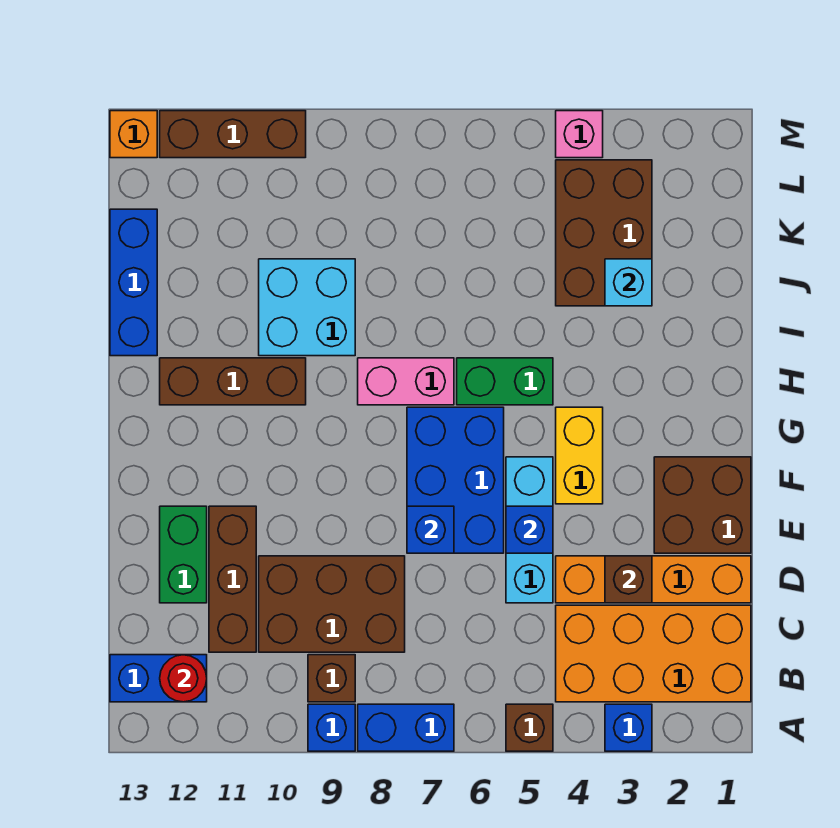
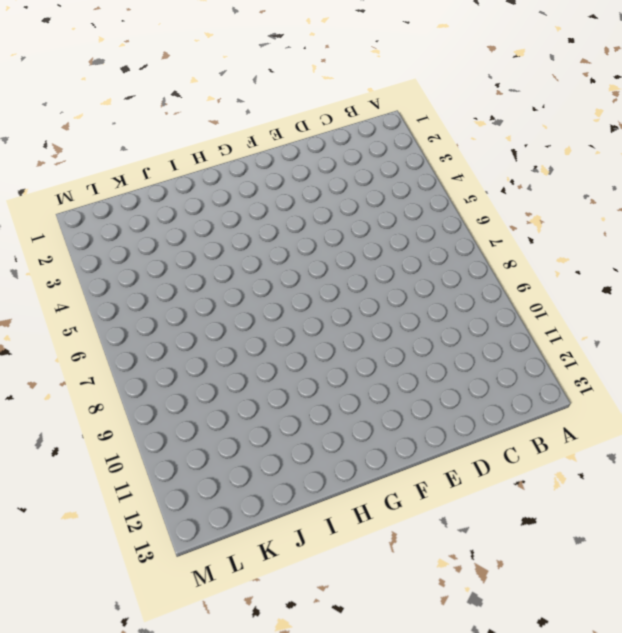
none -> blue brick A3 level 1
none -> brown brick A5 level 1
none -> blue brick A7:A8 level 1

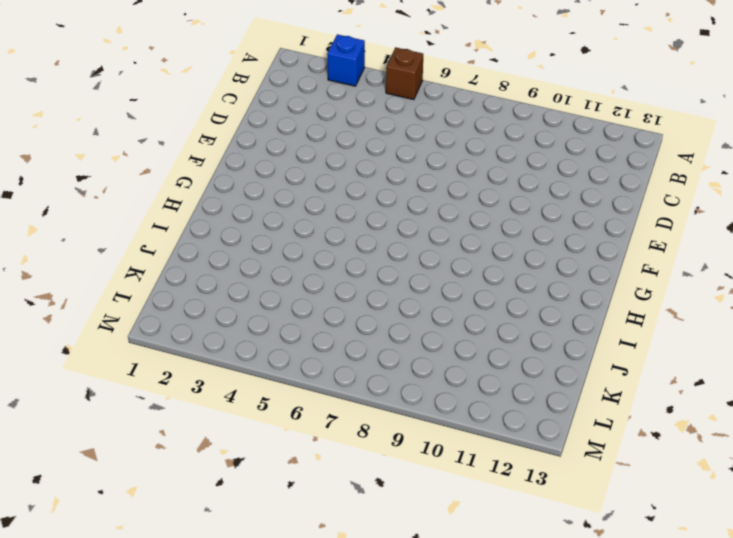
none -> blue brick A7:A8 level 1
none -> blue brick A9 level 1
none -> orange brick B1:C4 level 1

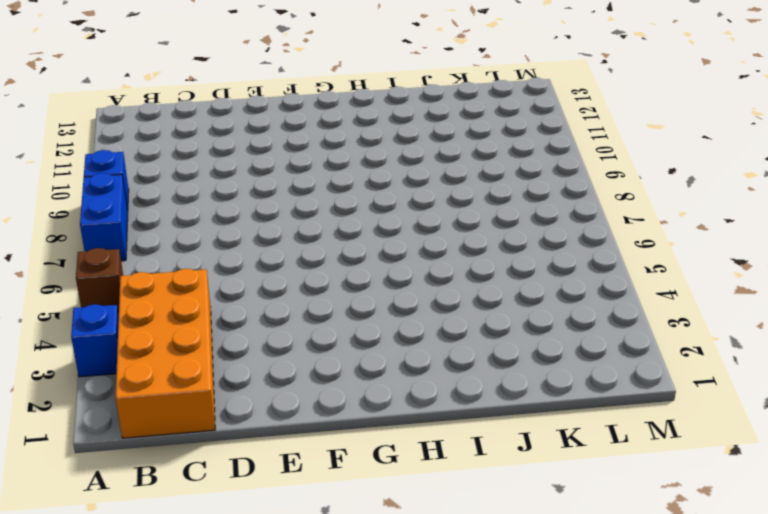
none -> brown brick B9 level 1
none -> blue brick B12:B13 level 1
none -> brown brick C8:D10 level 1

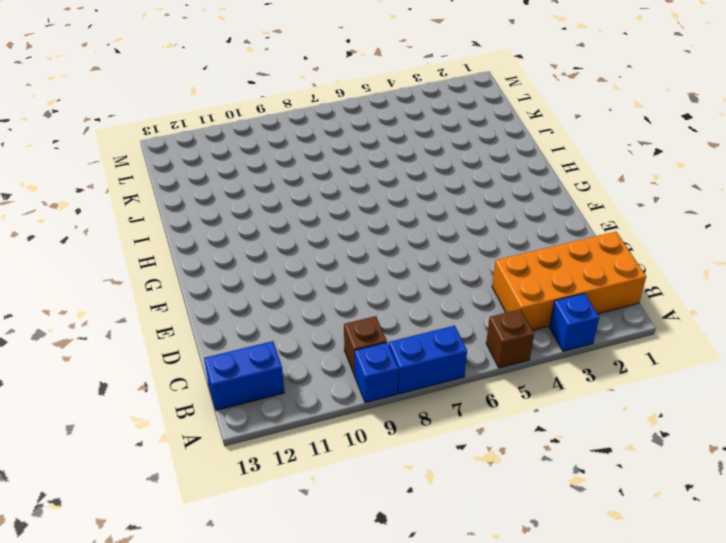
none -> brown brick C8:D10 level 1
none -> brown brick C11:E11 level 1
none -> orange brick D1:D4 level 1

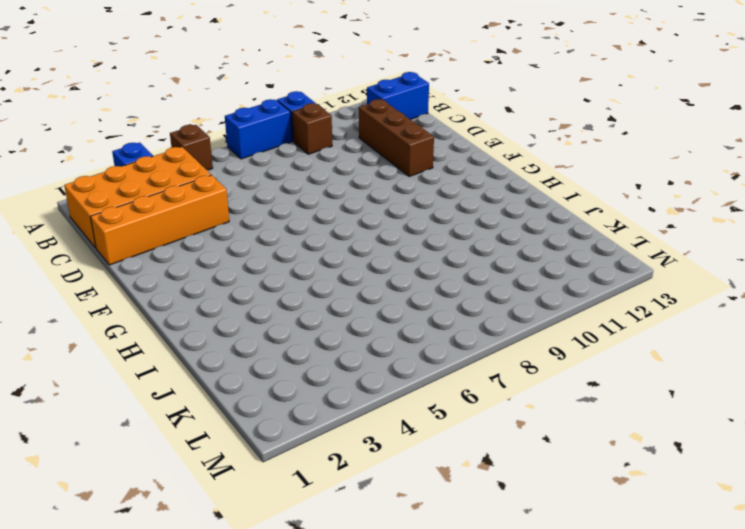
none -> brown brick C8:D10 level 1
none -> cyan brick D5:F5 level 1
none -> green brick D12:E12 level 1

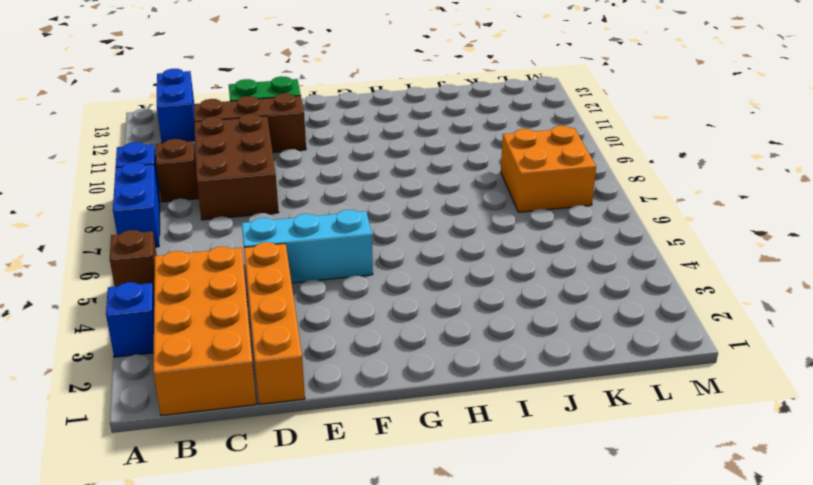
orange brick K7:L8 level 1 -> none
none -> brown brick E1:F2 level 1
none -> blue brick E6:G7 level 1
none -> yellow brick F4:G4 level 1

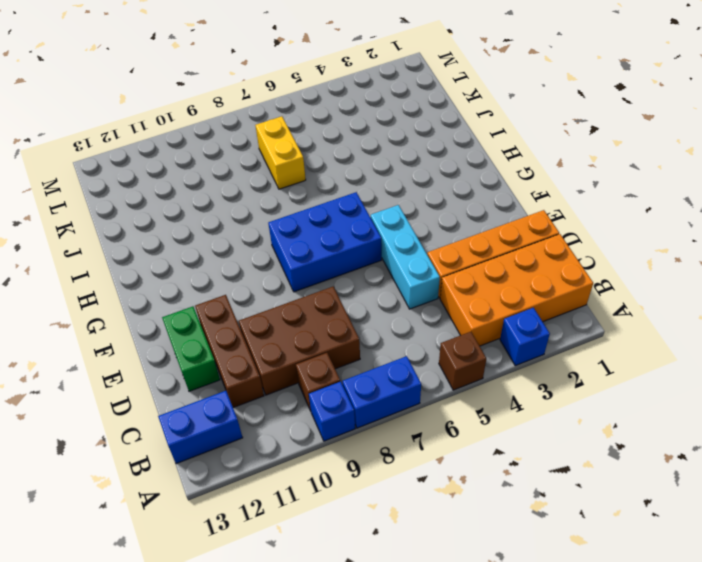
blue brick F6:G8 level 1 -> blue brick E6:G7 level 1
yellow brick J7:K7 level 1 -> yellow brick F4:G4 level 1
none -> brown brick E1:F2 level 1
none -> green brick H5:H6 level 1
none -> pink brick H7:H8 level 1

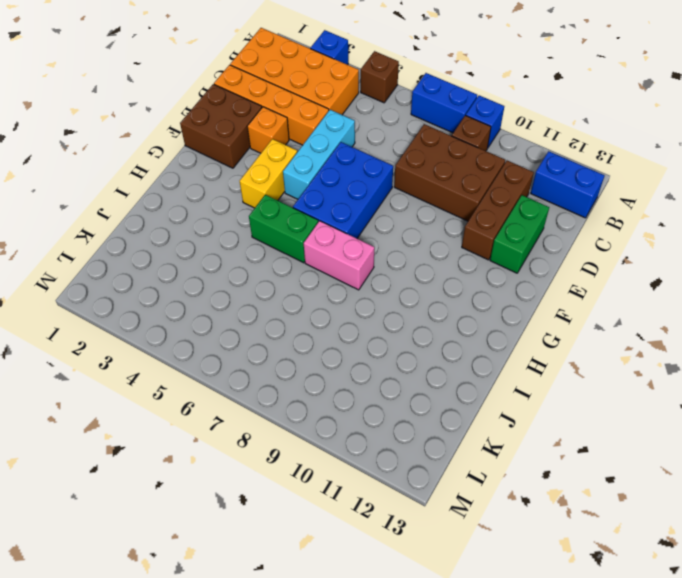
orange brick E3 level 1 -> orange brick M13 level 1
none -> brown brick H10:H12 level 1
none -> cyan brick I9:J10 level 1
none -> blue brick I13:K13 level 1

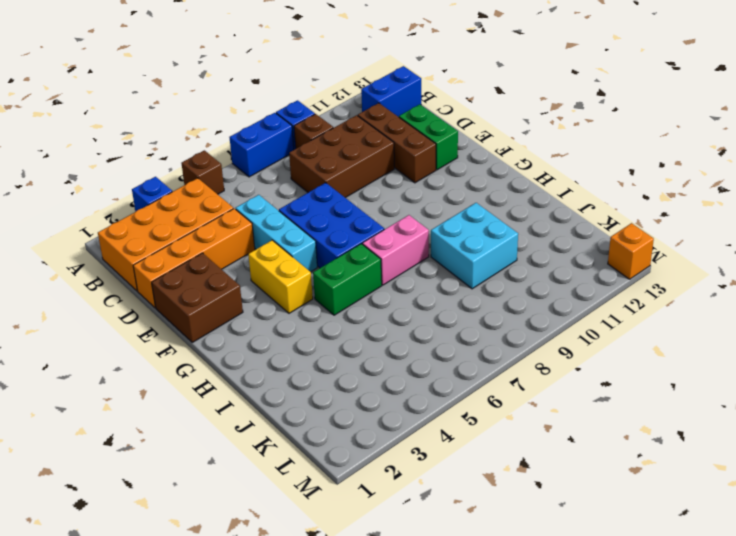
none -> brown brick H10:H12 level 1
none -> blue brick I13:K13 level 1
none -> brown brick J3:L4 level 1

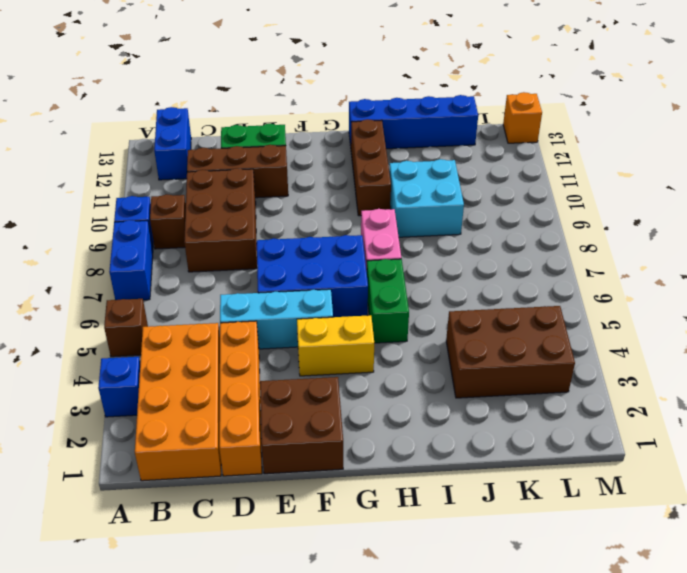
blue brick H13:K13 level 1 -> blue brick I13:K13 level 1
none -> pink brick M4 level 1
none -> brown brick M10:M12 level 1
none -> red round brick B12 level 2

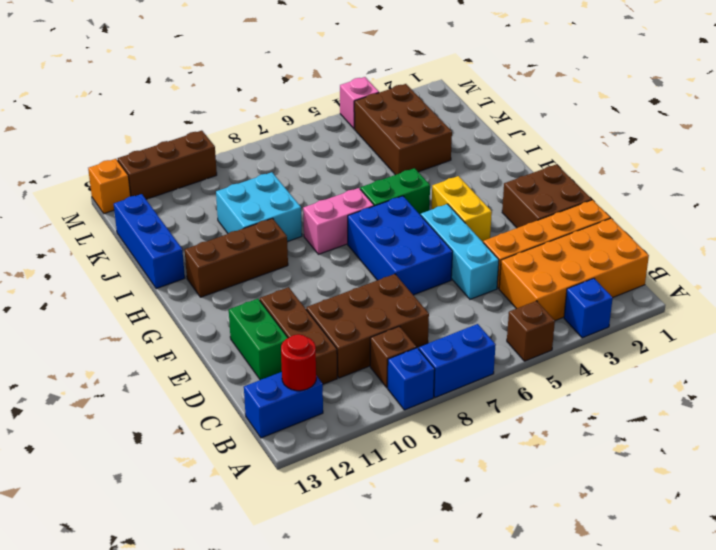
none -> brown brick D3 level 2
none -> blue brick E5 level 2
none -> blue brick E7 level 2

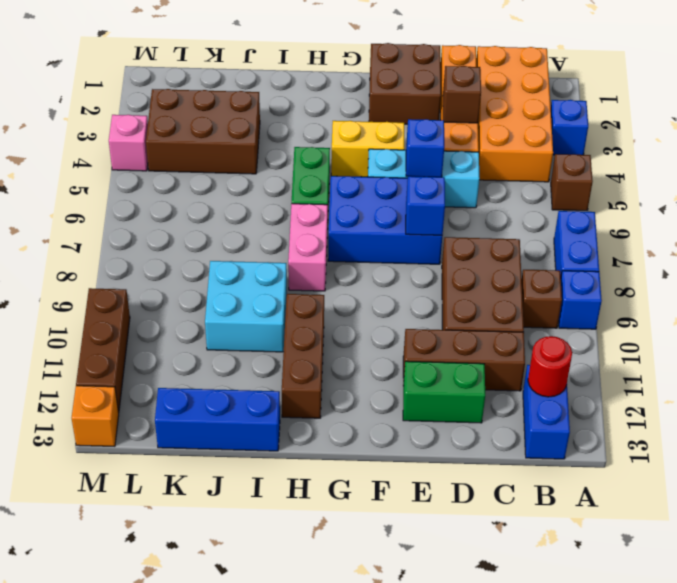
none -> cyan brick J3 level 2

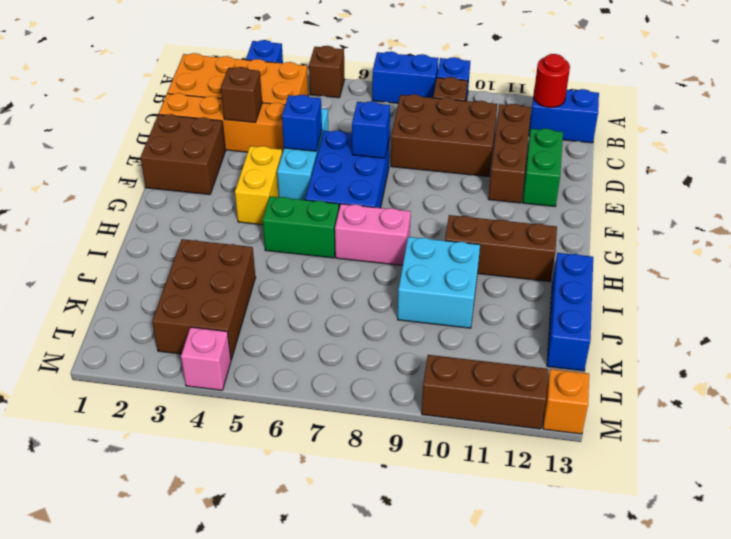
none -> cyan brick J3 level 2

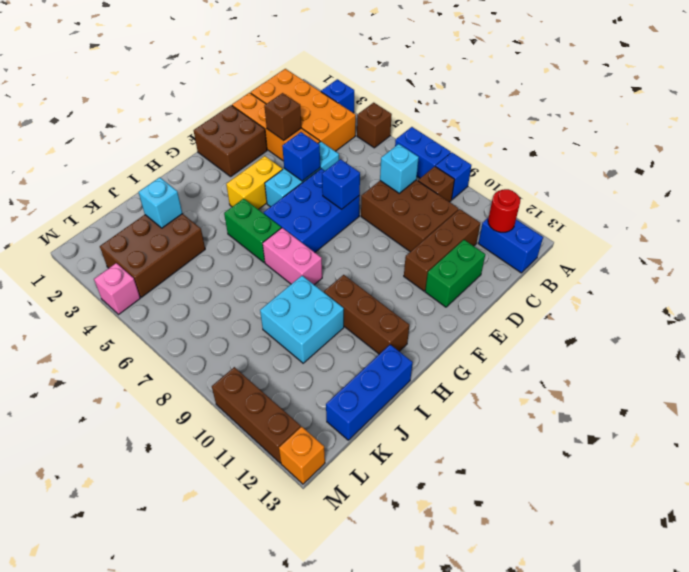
cyan brick C8 level 2 -> none

